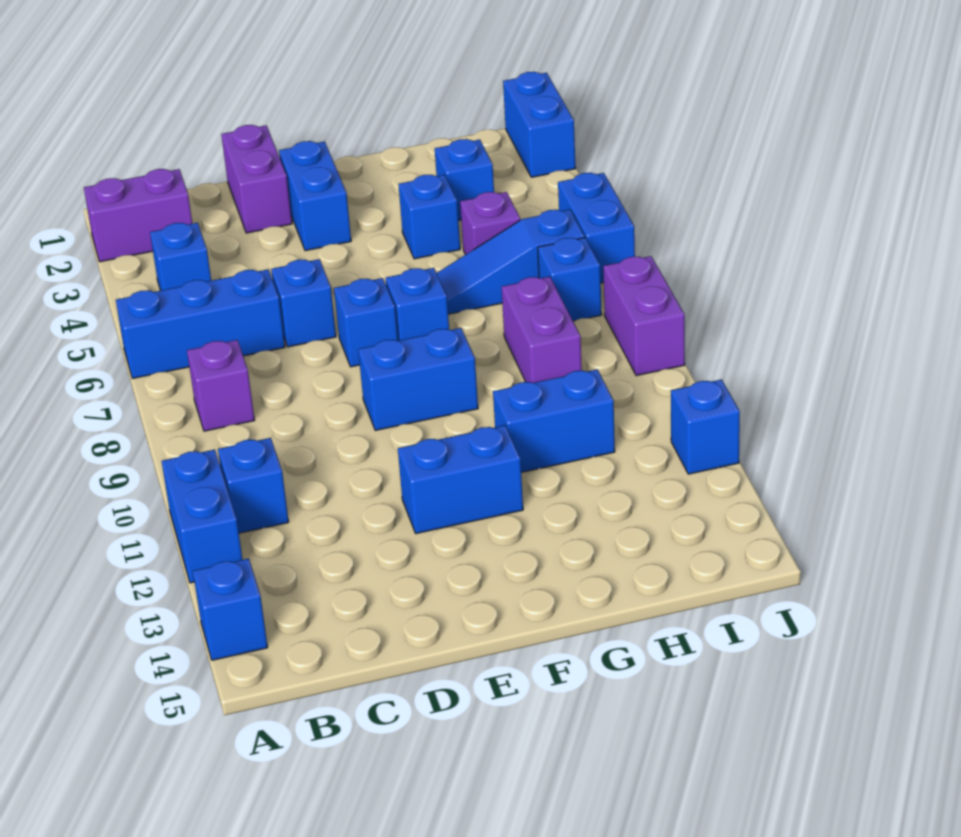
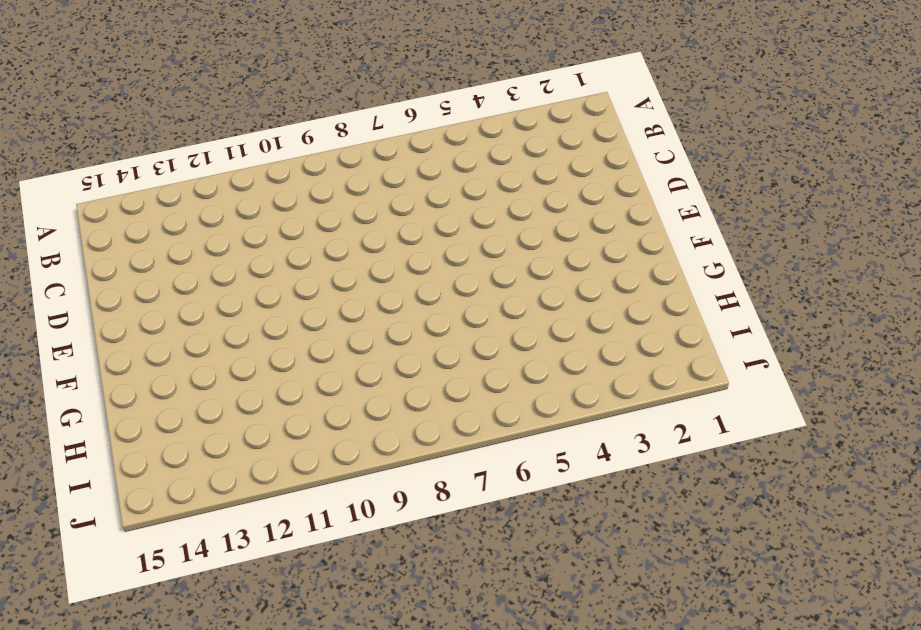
none -> purple brick A2:B2 level 1
none -> blue brick A6:C6 level 1
none -> blue brick A11:A12 level 1

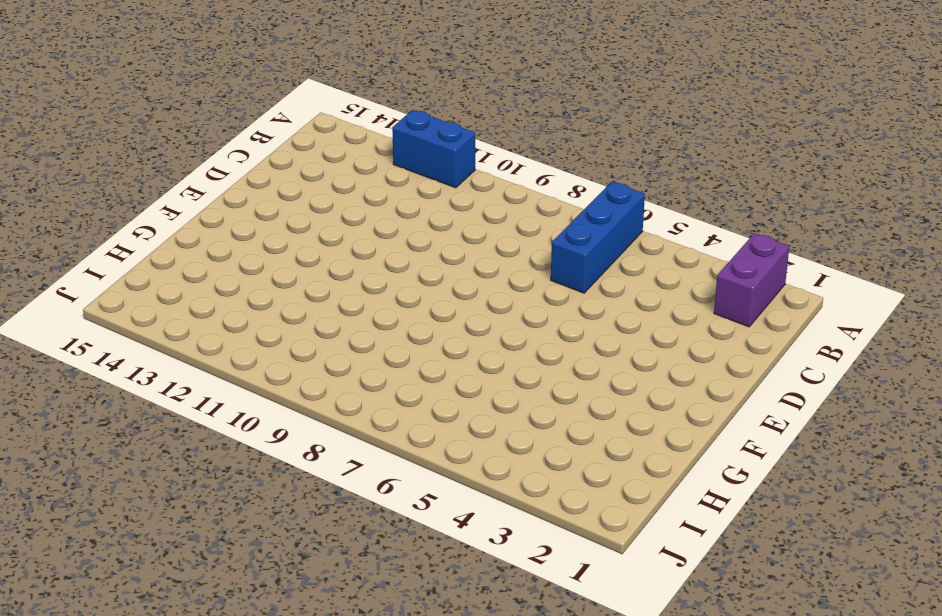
none -> blue brick A14 level 1
none -> blue brick B4 level 1
none -> purple brick B8 level 1

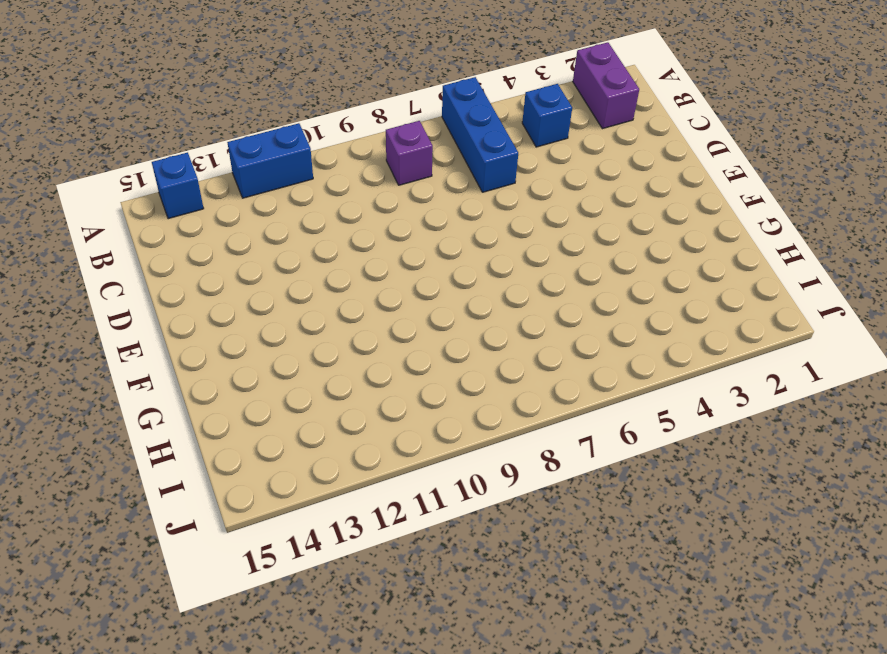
none -> blue brick B11 level 1
none -> purple brick D1:D2 level 1
none -> blue brick D6 level 1

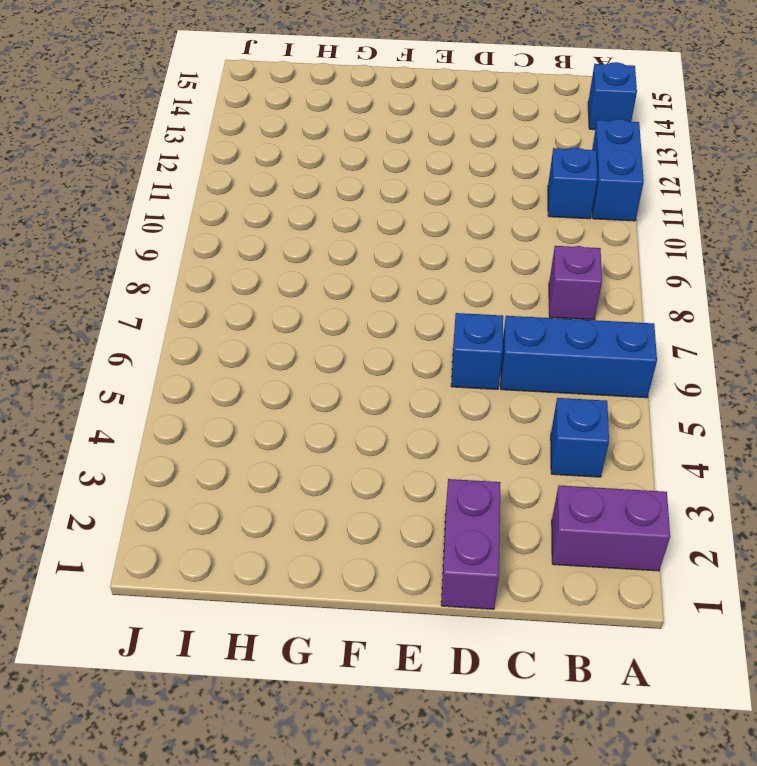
none -> blue brick E2:E3 level 1
none -> blue brick E7 level 1
none -> blue brick E9:F9 level 1

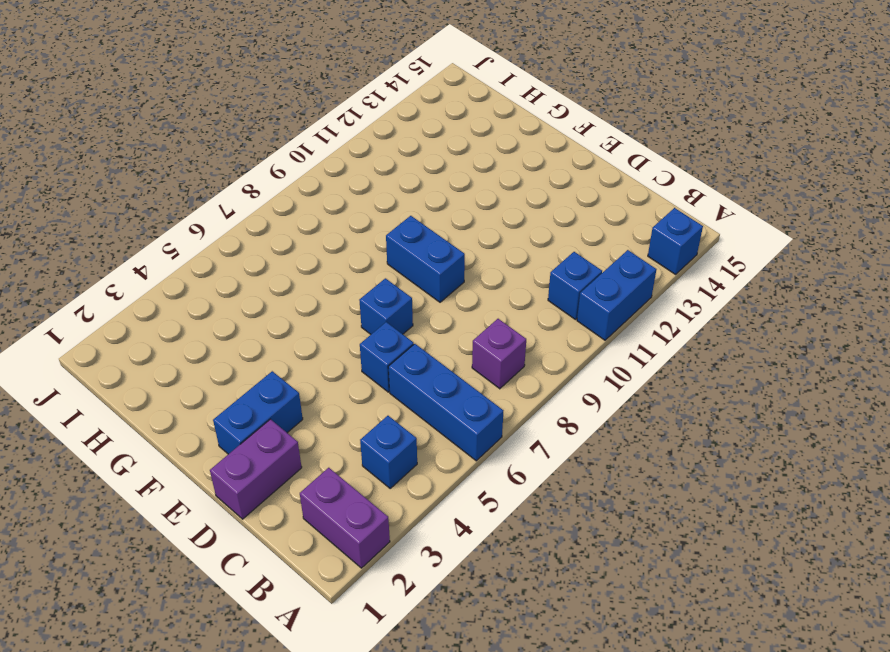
none -> blue brick E12:F12 level 1
none -> blue brick F7 level 1
none -> blue brick G4 level 1

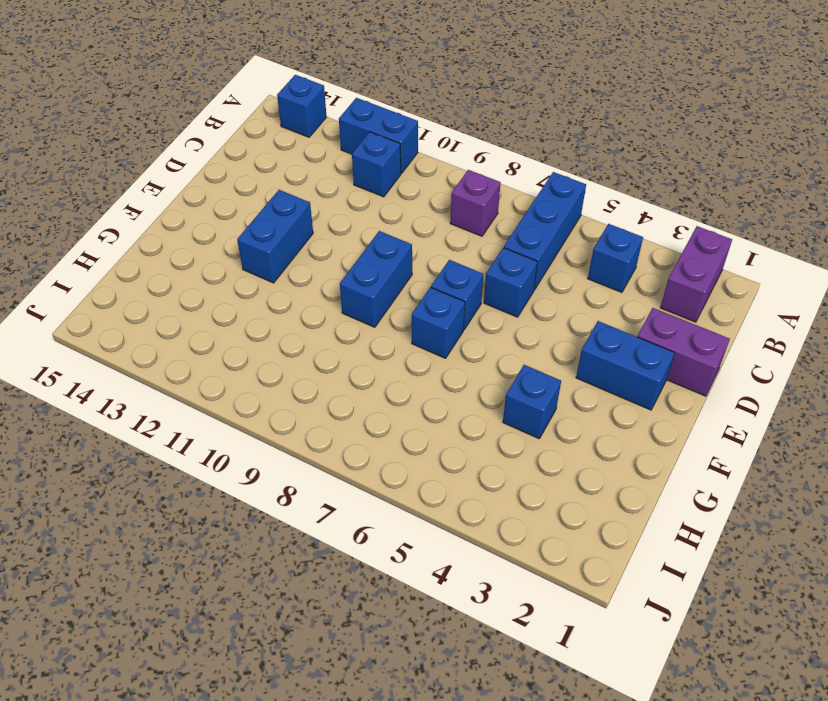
none -> blue slope G6:I6 level 1 top I
none -> blue brick G11:H11 level 1
none -> blue brick H3 level 1

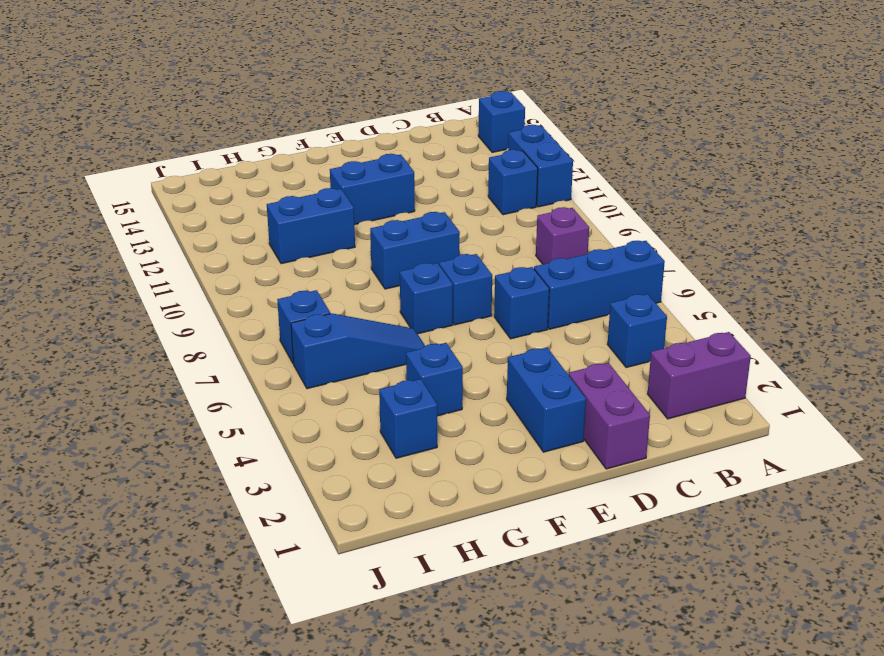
none -> purple brick H5 level 1
none -> purple brick H8:H9 level 1
none -> blue brick J1:J2 level 1

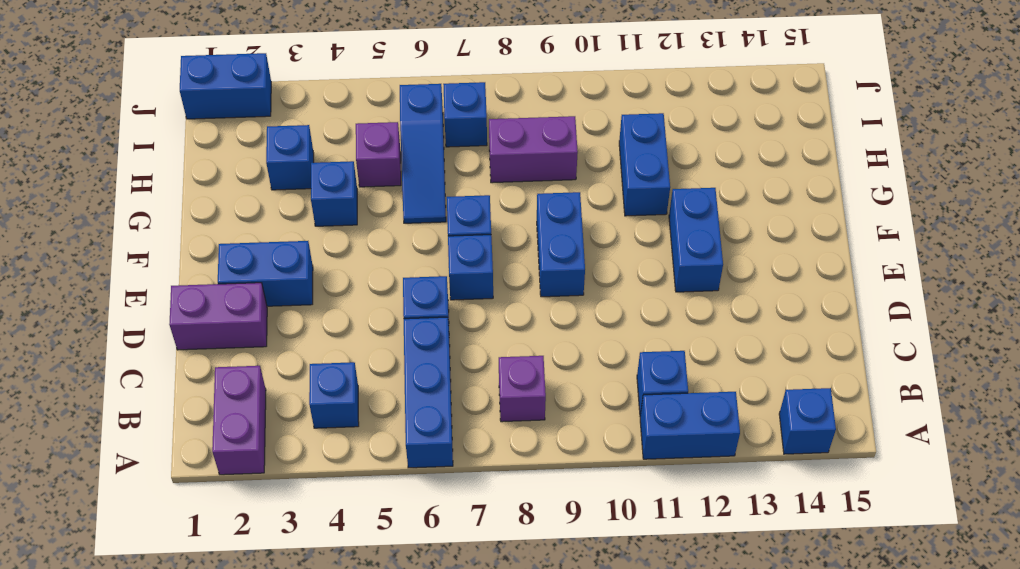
none -> blue brick J5:J6 level 1
none -> purple brick J8:J9 level 1
none -> blue brick J12 level 1

